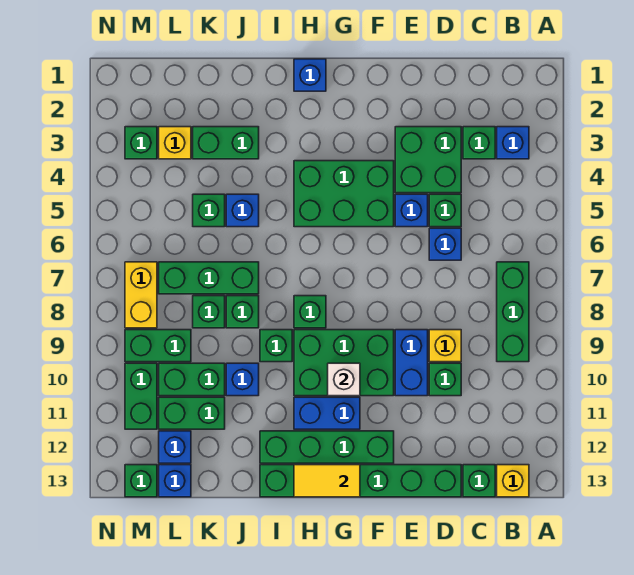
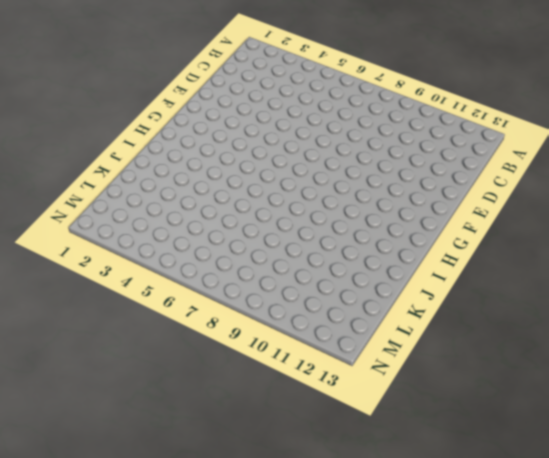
none -> blue brick B3 level 1
none -> green brick B7:B9 level 1
none -> yellow brick B13 level 1
none -> green brick C3 level 1

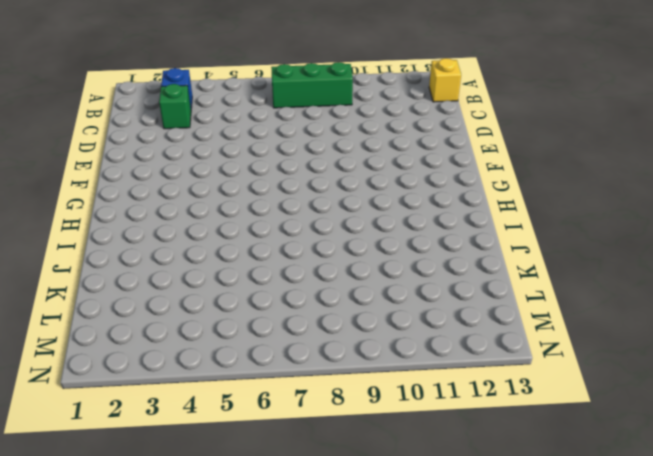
none -> green brick C13 level 1
none -> green brick D3:E4 level 1
none -> green brick D5 level 1
none -> blue brick D6 level 1

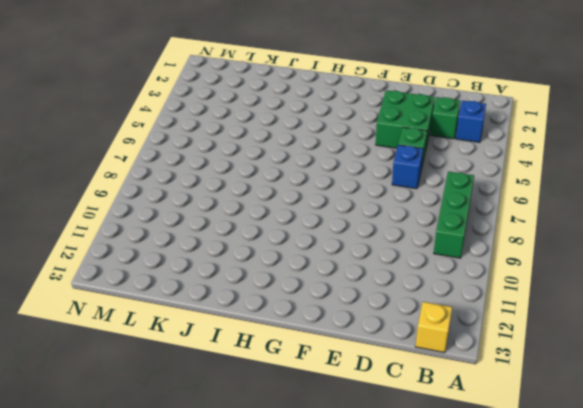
none -> green brick C13 level 1
none -> yellow brick D9 level 1
none -> green brick D10 level 1
none -> green brick D13:I13 level 1

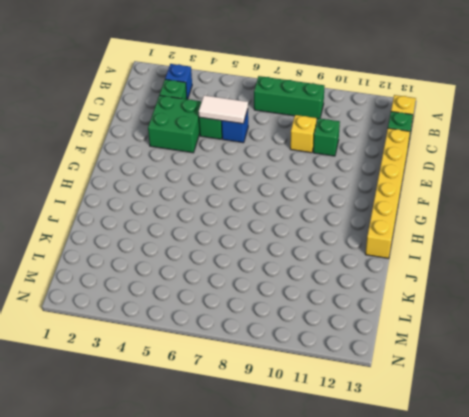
white tile D5:D6 level 2 -> none
yellow brick D13:I13 level 1 -> green brick D13:I13 level 1
none -> blue brick E5 level 1
none -> blue brick E9:E10 level 1
none -> green brick F4:H5 level 1
none -> green brick F9:H10 level 1

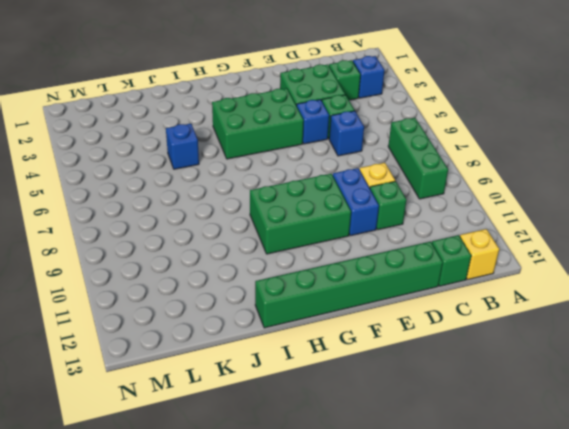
none -> green brick F12:I12 level 1
none -> blue brick G11:H11 level 1
none -> blue brick H1 level 1
none -> green brick H8 level 1

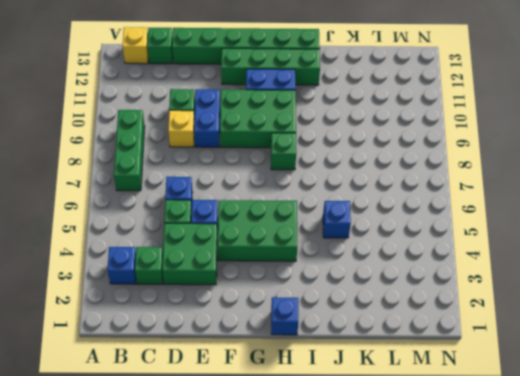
none -> green brick I9 level 1
none -> green brick J3:K3 level 1
none -> green brick J7:L7 level 1
none -> green brick J8 level 1

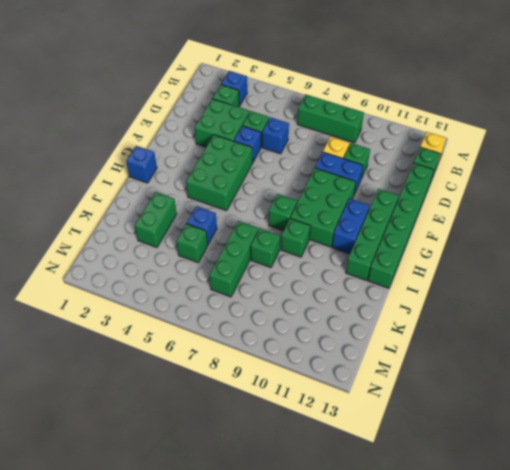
none -> blue brick J10 level 1
none -> green brick K8 level 1
none -> green brick K10:L10 level 1
none -> green brick K11:L11 level 1

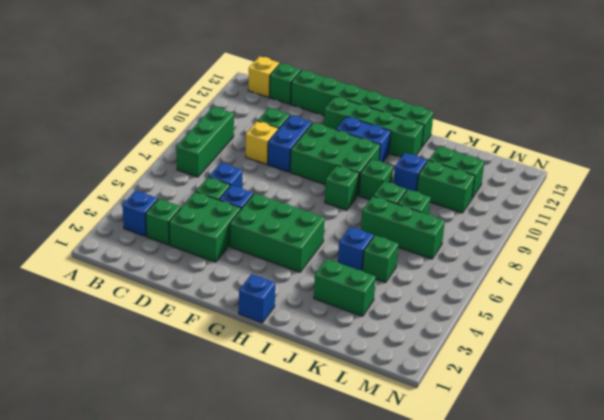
none -> yellow brick L3 level 1
none -> green brick L9:M9 level 1
none -> blue brick L12 level 1
none -> blue brick L13 level 1

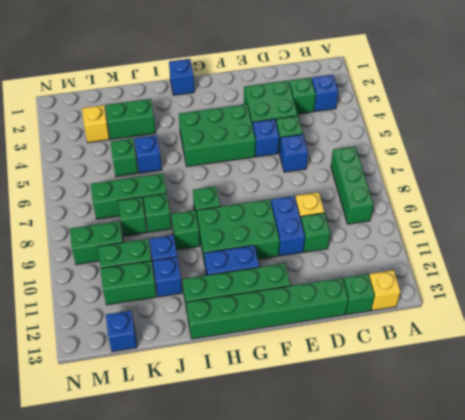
blue brick J11 level 1 -> blue brick L12 level 1
none -> green brick M3 level 1
none -> yellow brick M7:M8 level 1
none -> green brick M10:M11 level 1
none -> green brick M13 level 1

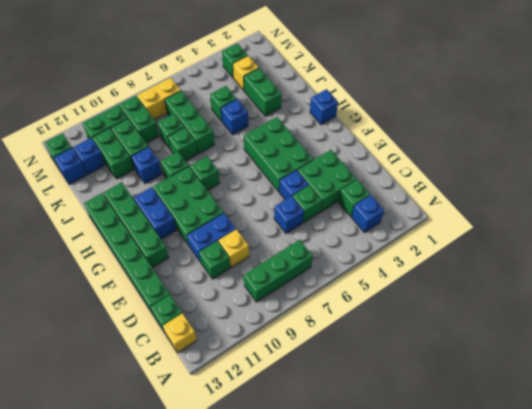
none -> white brick G10 level 2
none -> yellow tile G13:H13 level 2

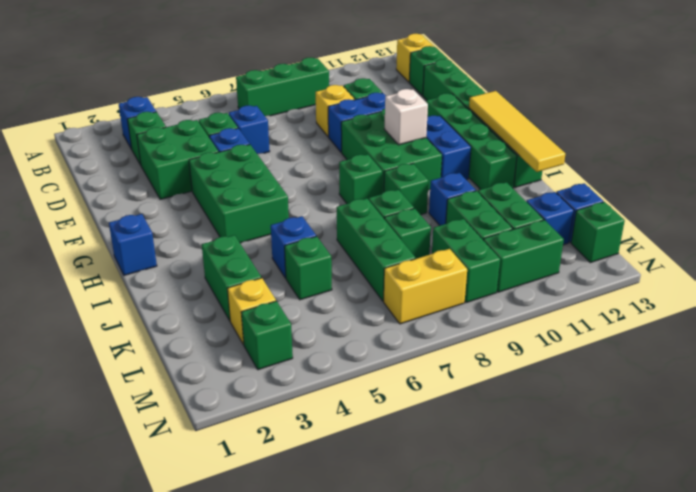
yellow tile G13:J13 level 2 -> yellow tile G13:H13 level 2

